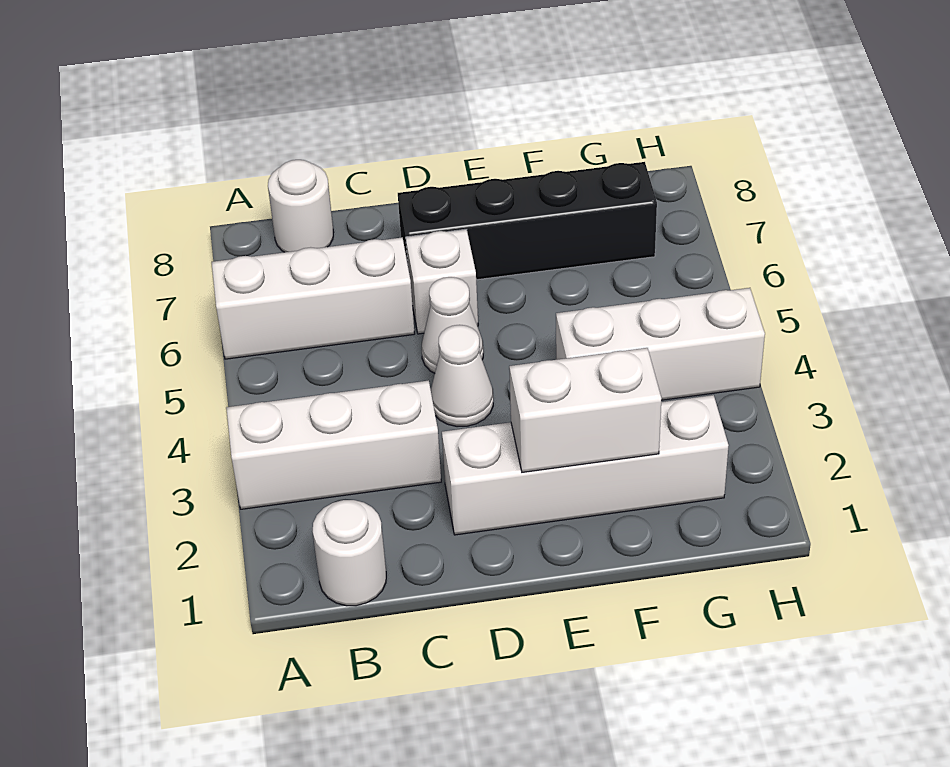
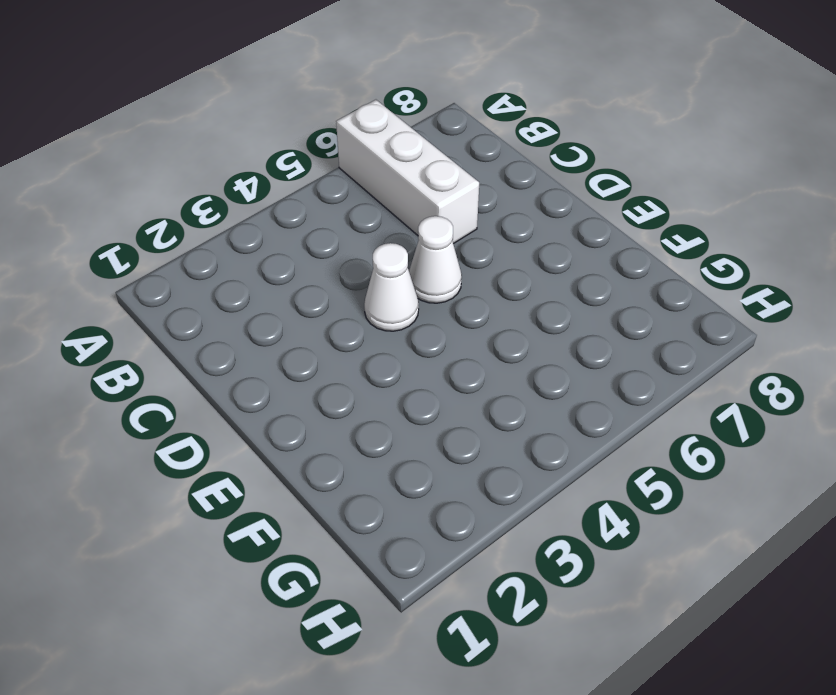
none -> white brick A3:C3 level 1
none -> white round brick B1 level 1

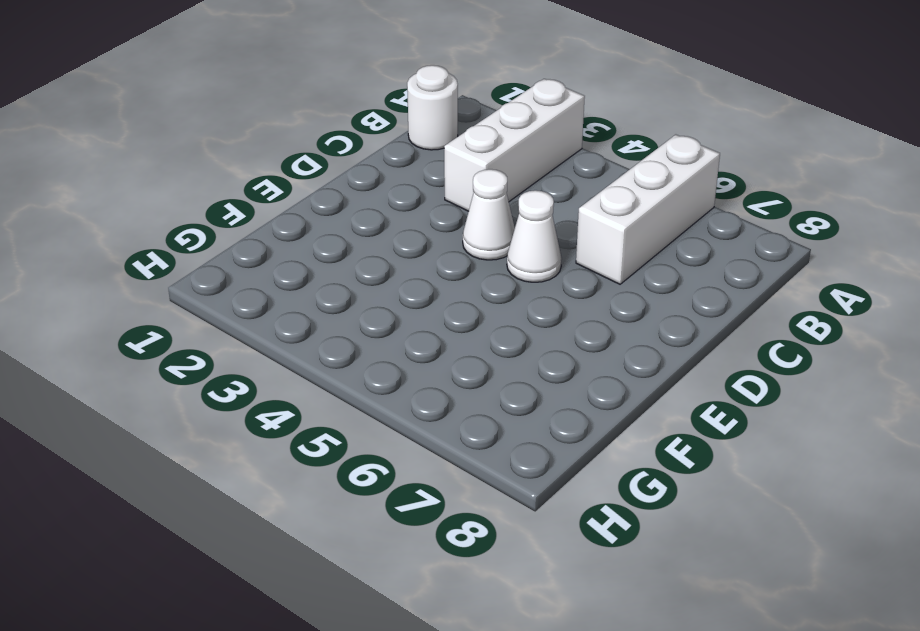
none -> white round brick B8 level 1
none -> white brick D2:G2 level 1

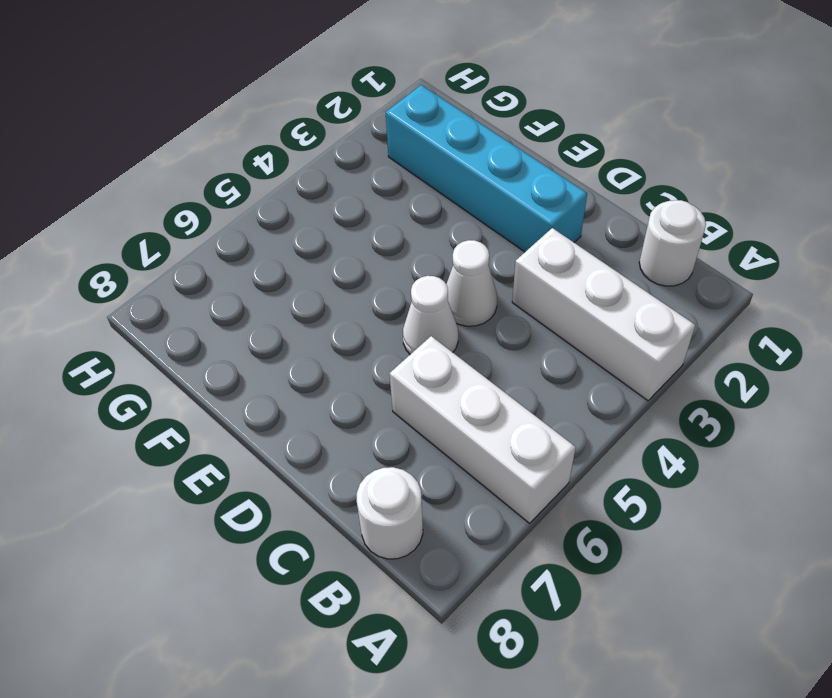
cyan brick D2:G2 level 1 -> white brick D2:G2 level 1
none -> white brick D6 level 1
none -> black brick D7:G7 level 1

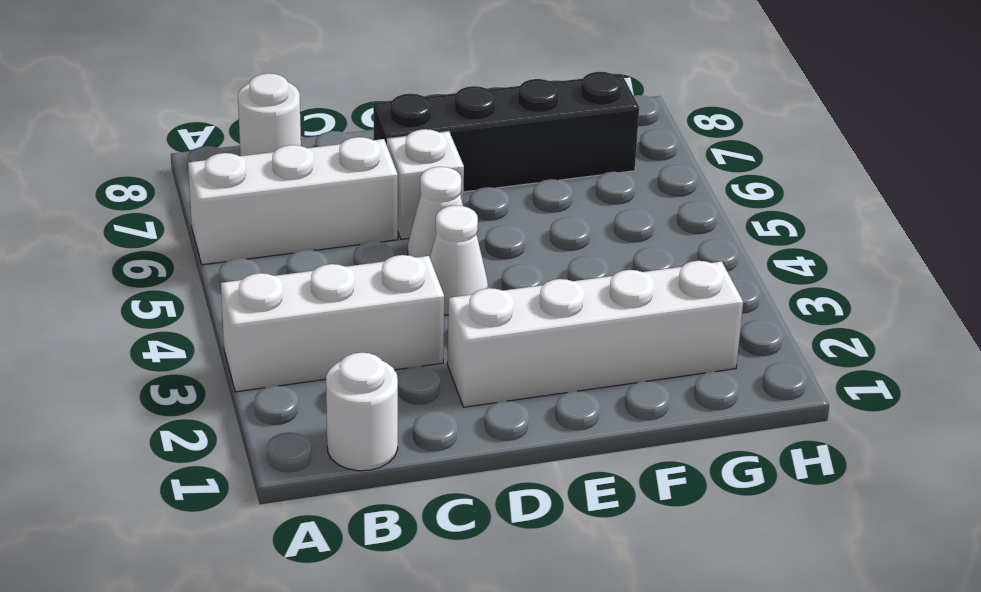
none -> white brick F4:H4 level 1
none -> white brick E2:F2 level 2

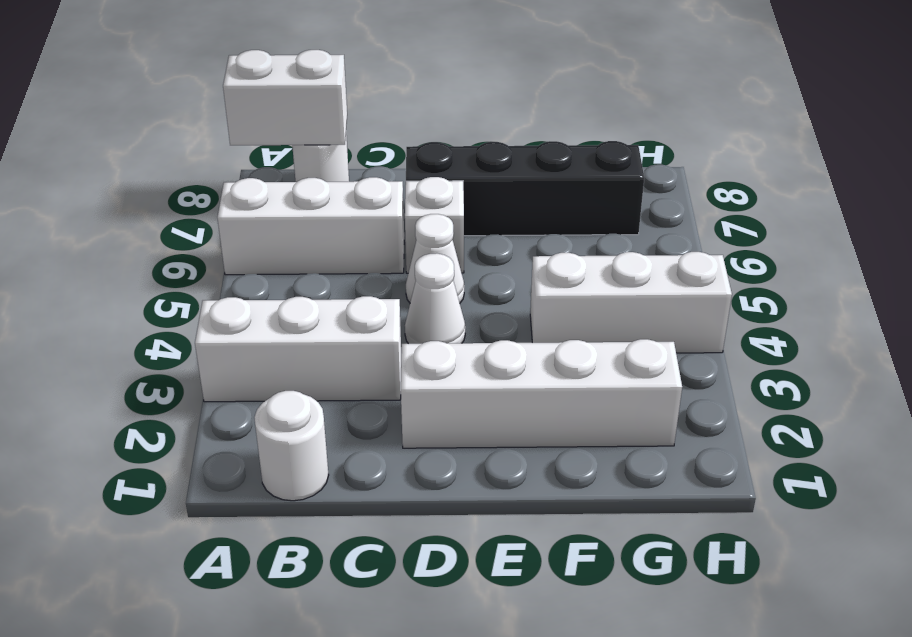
white brick A8:B8 level 2 -> white brick E2:F2 level 2

